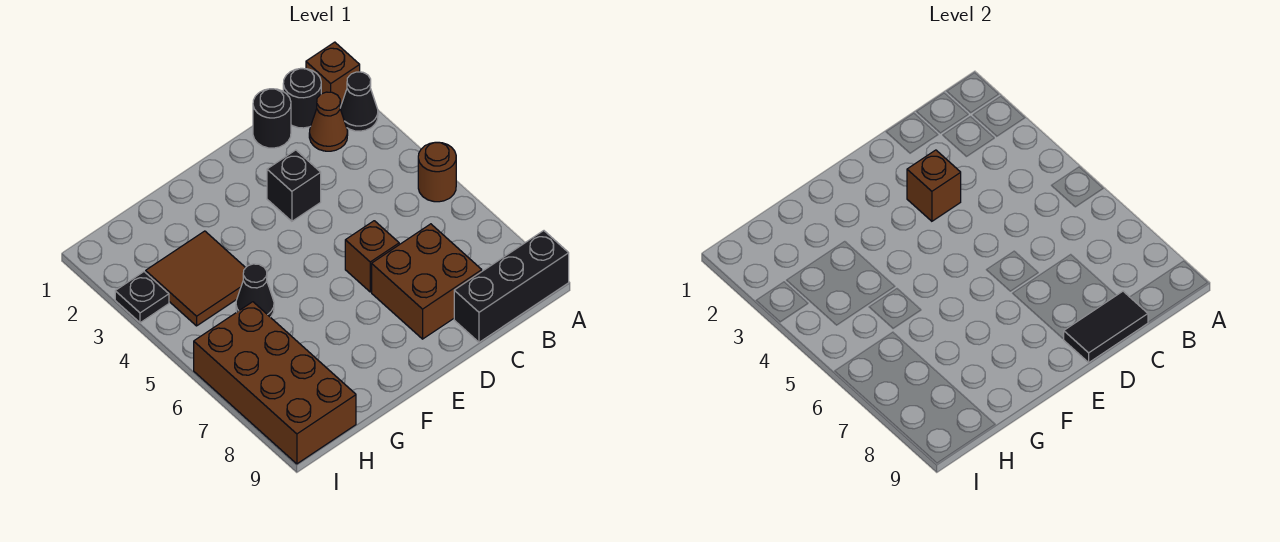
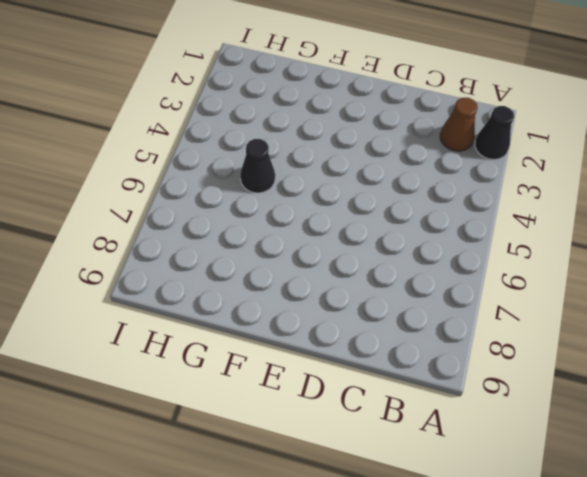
none -> brown brick A1 level 1
none -> brown round brick A5 level 1
none -> black brick A9:C9 level 1

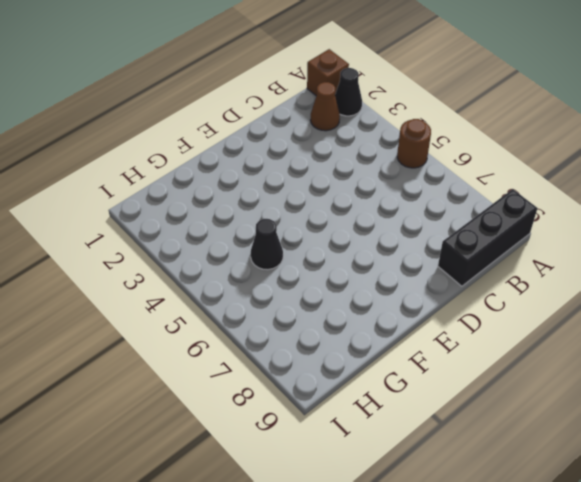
none -> black round brick B1 level 1
none -> black round brick C1 level 1
none -> brown brick C7:D8 level 1

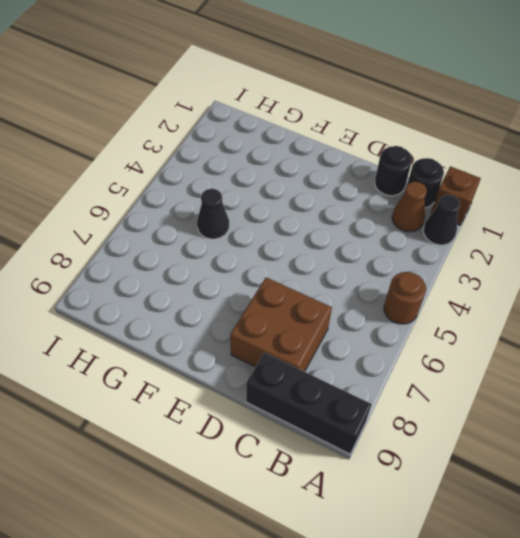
none -> black brick D3 level 1
none -> brown brick D6 level 1
none -> brown tile G3:H4 level 1

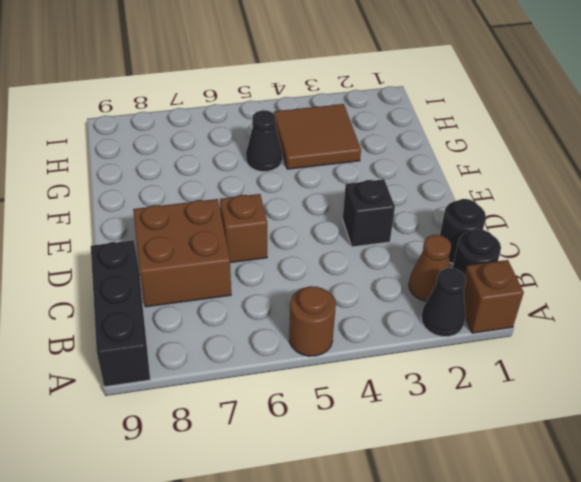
none -> brown brick H6:I9 level 1
none -> black plate I3 level 1
none -> black tile C9:D9 level 2

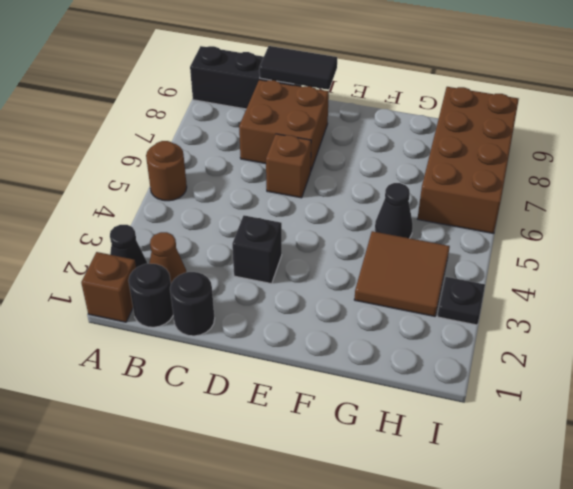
none -> brown brick D3 level 2

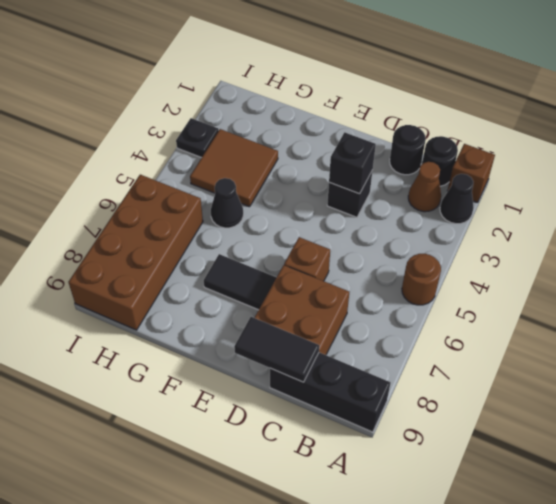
black brick D3 level 2 -> brown brick D3 level 2
black tile E7:F7 level 1 -> none

